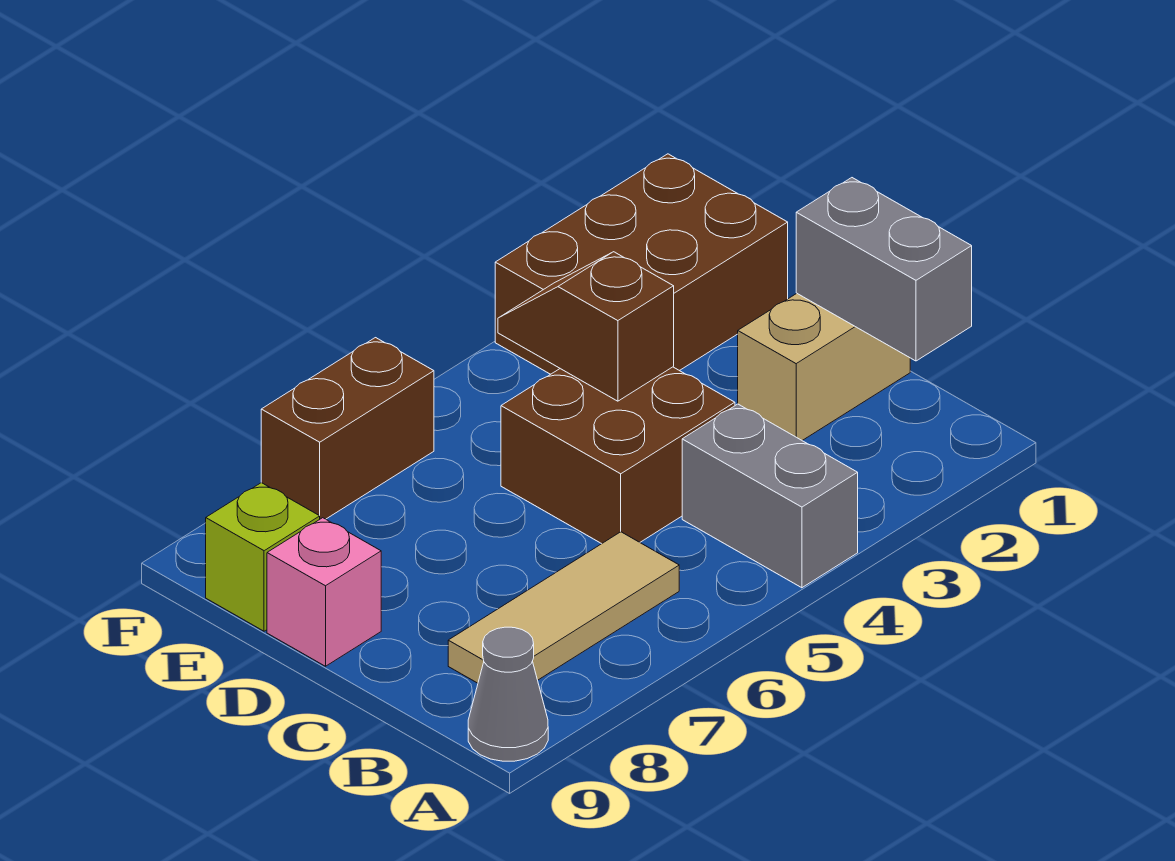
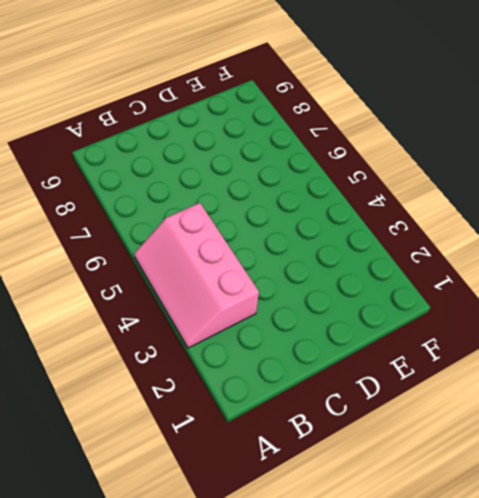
pink slope A3:B5 level 1 top B -> grey brick A4:B4 level 1
none -> grey cone A9 level 1
none -> tan tile B6:B8 level 1

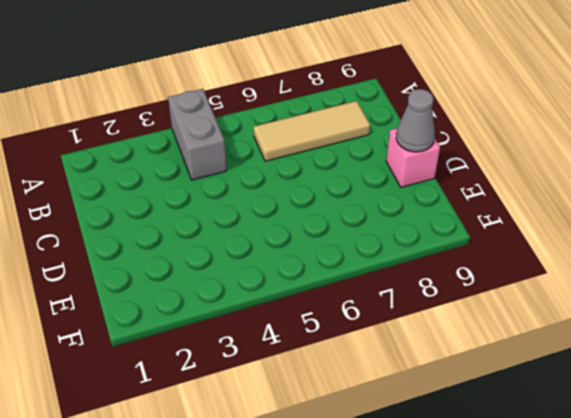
grey cone D9 level 2 -> grey cone A9 level 1
none -> tan brick C1:C2 level 1
none -> brown brick C4:D5 level 1

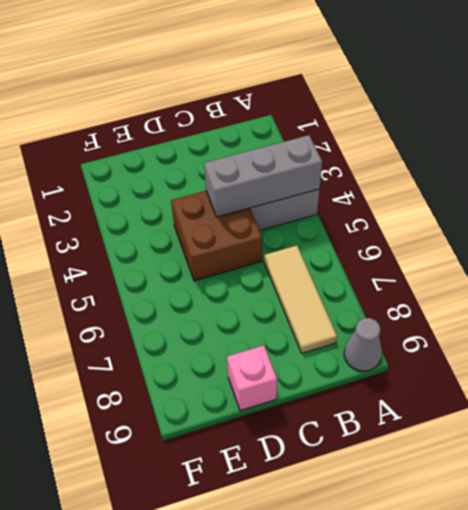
grey brick A4:C4 level 2 -> none
none -> tan brick C1:C2 level 1
none -> brown brick E1:F3 level 1

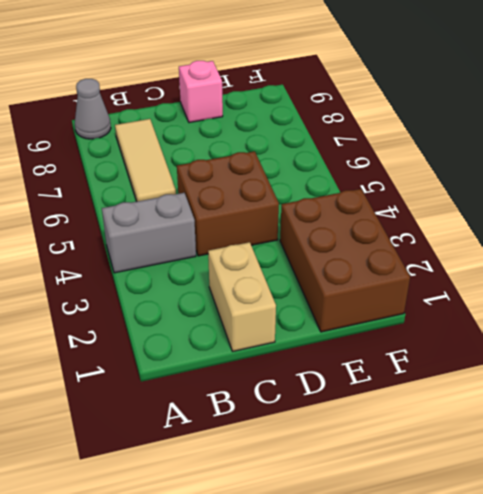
none -> lime brick E9 level 1
none -> brown brick F6:F7 level 1

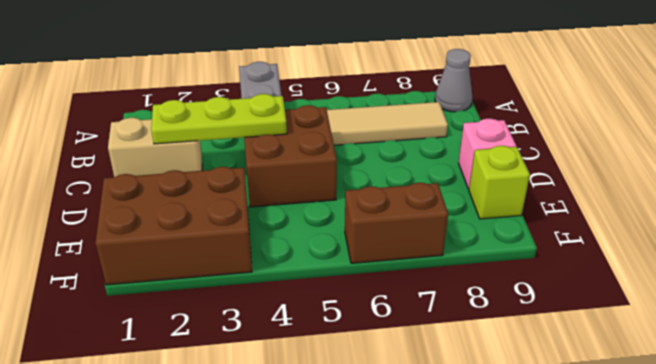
lime plate C2:C4 level 2 -> none
none -> grey brick B1:C1 level 2
none -> brown slope D4:E4 level 2 top D

